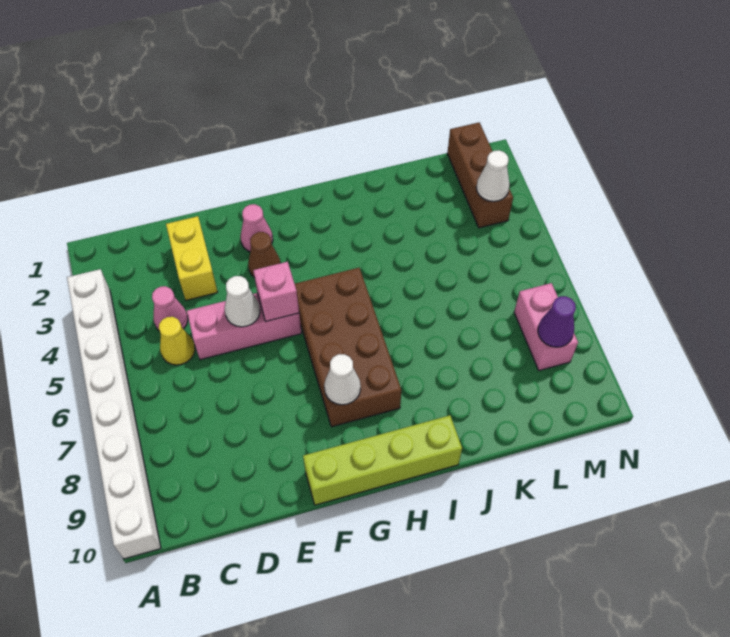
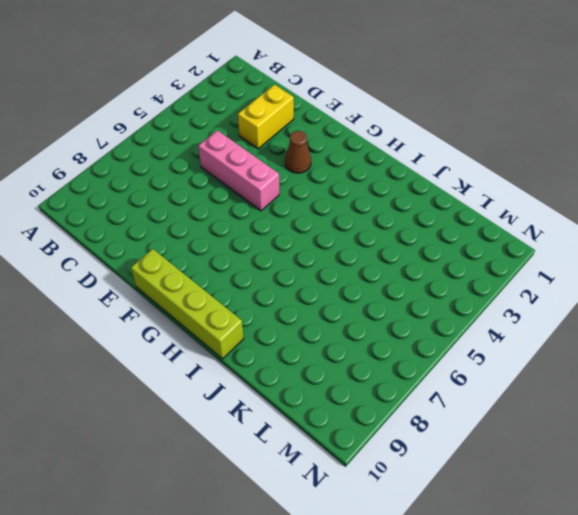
none -> white brick A3:A10 level 1
none -> pink cone C4 level 1
none -> yellow cone C5 level 1

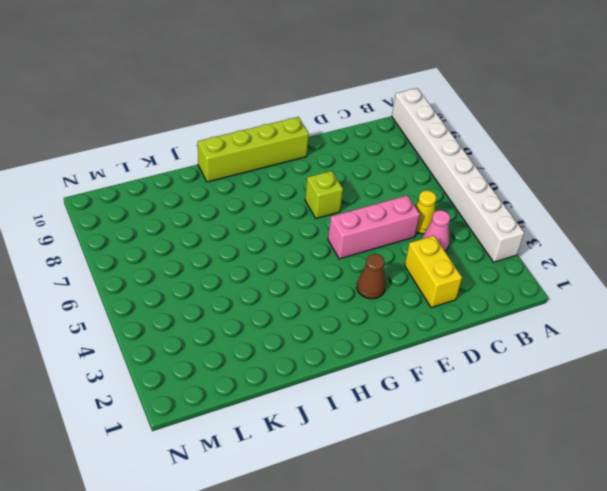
lime brick F7 level 1 -> none
none -> pink cone F2 level 1
none -> brown brick G5:H8 level 1
none -> brown brick M1:M3 level 1

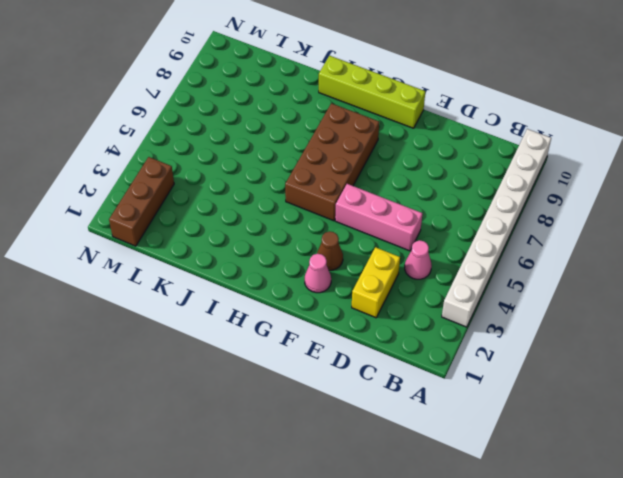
none -> yellow cone C5 level 1
none -> pink brick M7:M8 level 1
none -> white cone E5 level 2

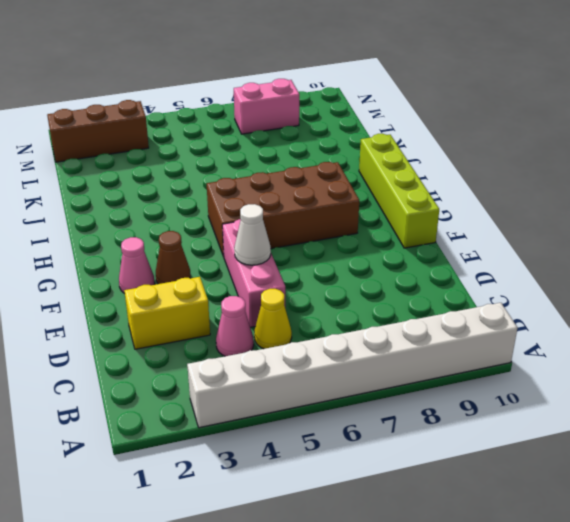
none -> pink brick F5 level 2
none -> white cone G8 level 2
none -> white cone M3 level 2

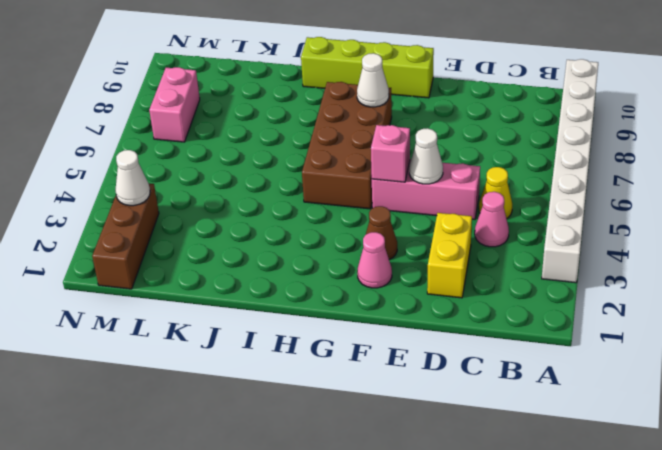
none -> purple cone M8 level 2

